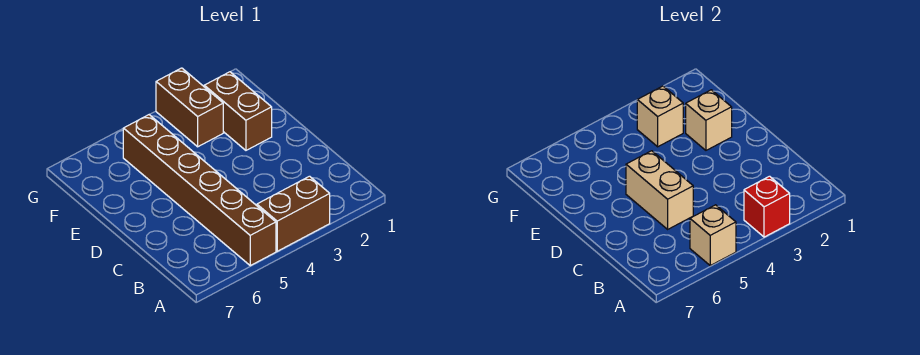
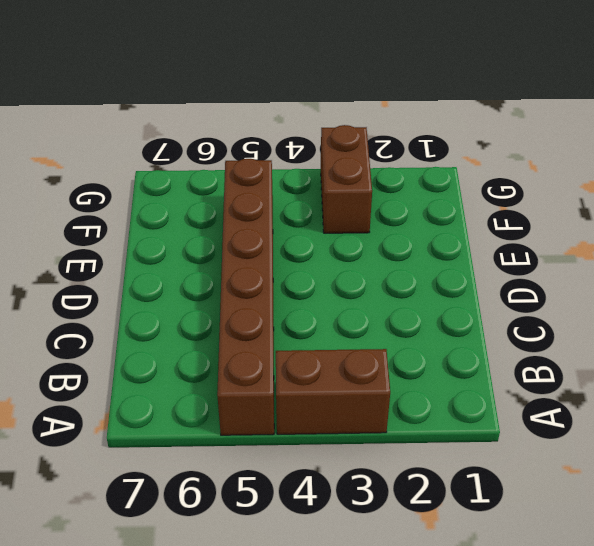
none -> brown brick E2:F2 level 1
none -> red brick A3 level 2

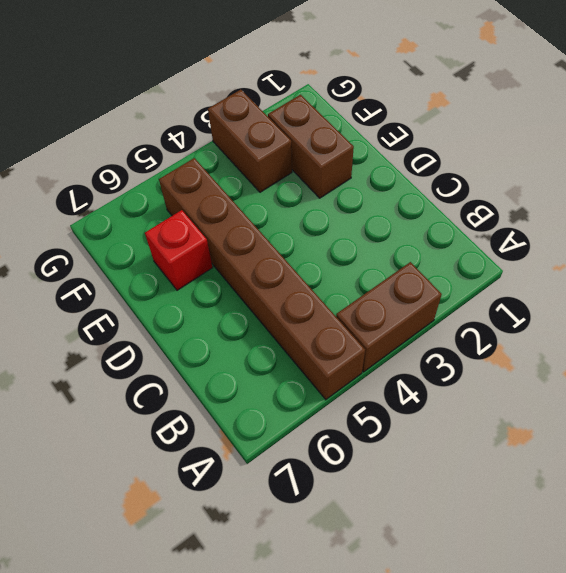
red brick E6 level 1 -> red brick A3 level 2
none -> tan brick A5 level 2
none -> tan brick C5:D5 level 2

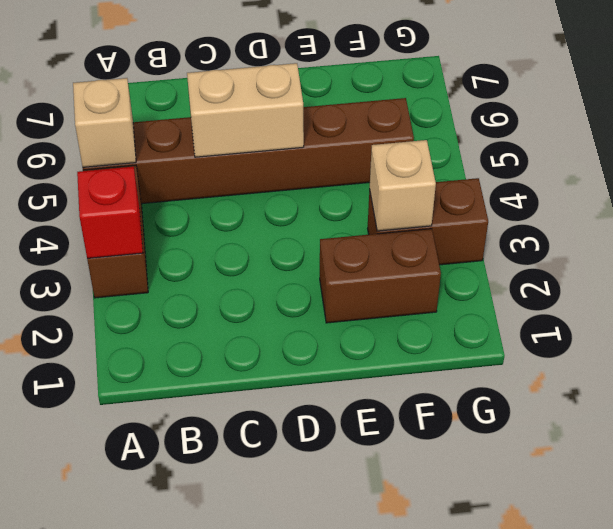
none -> tan brick E2 level 2

